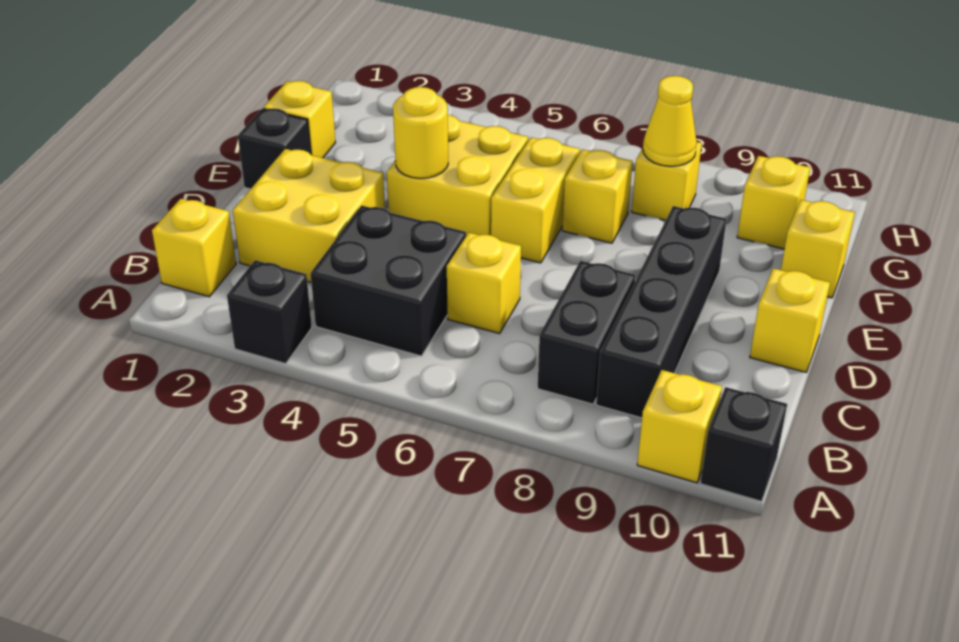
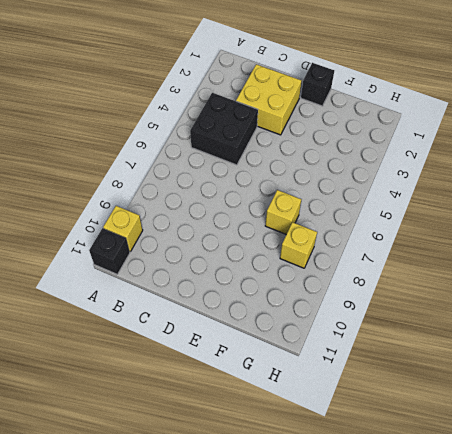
none -> black brick A3 level 1
none -> yellow brick B1 level 1
none -> black brick B8:C8 level 1

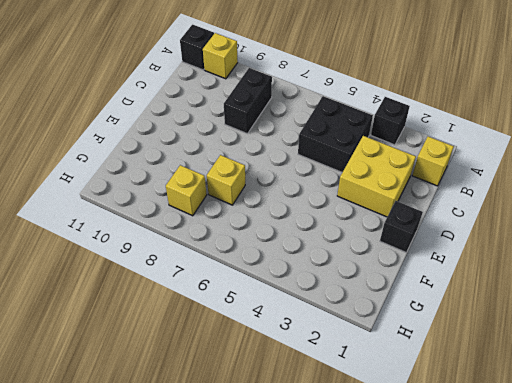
none -> black brick B9:E9 level 1
none -> yellow brick C6 level 1
none -> yellow brick D11 level 1

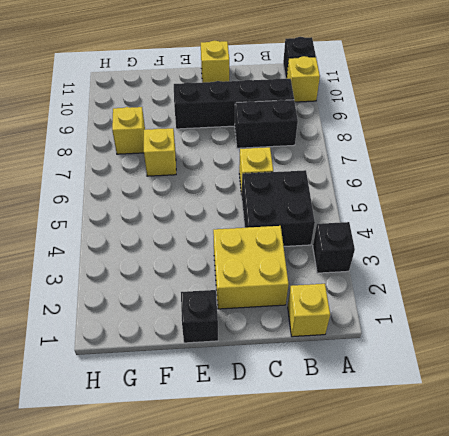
none -> yellow brick E4:F5 level 1
none -> yellow brick E6:F6 level 1
none -> yellow brick F1 level 1

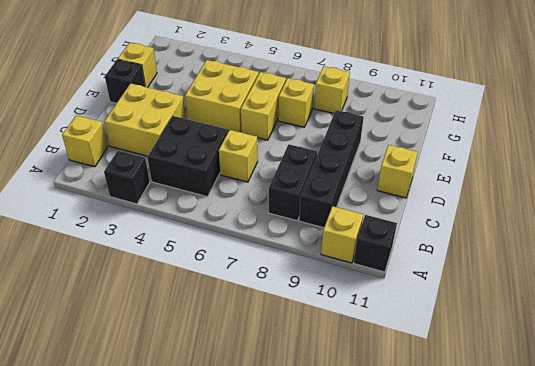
none -> yellow brick F11 level 1
none -> yellow brick G10 level 1
none -> yellow round brick E4 level 2

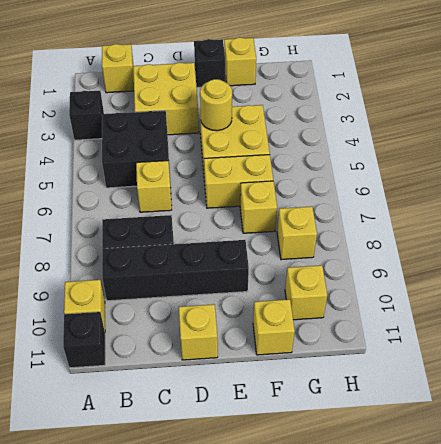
none -> yellow cone G8 level 2

